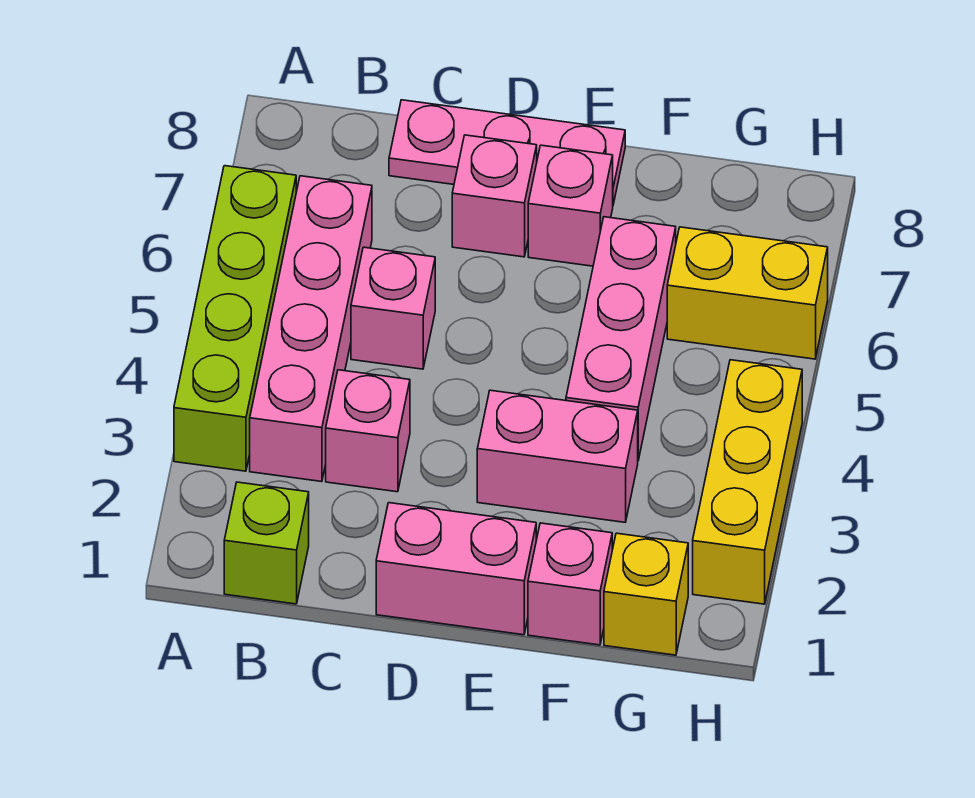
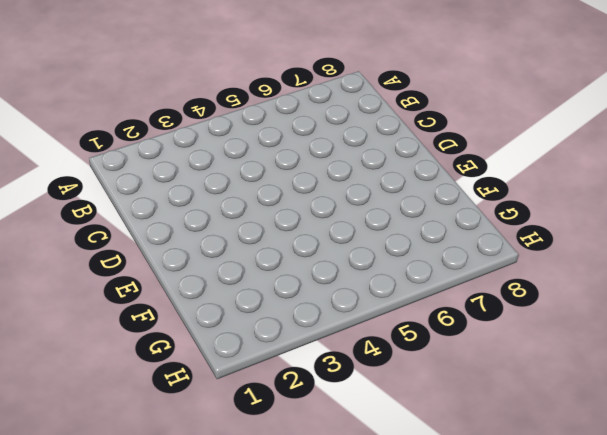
none -> lime brick A3:A6 level 1
none -> lime brick B1 level 1
none -> pink brick B3:B6 level 1

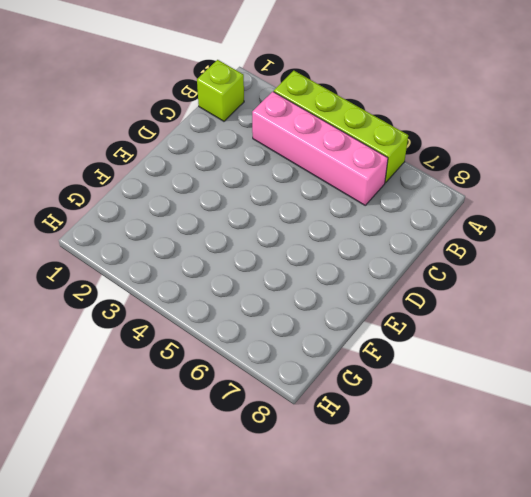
none -> pink brick C3 level 1
none -> pink brick C5 level 1
none -> pink plate C8:E8 level 1

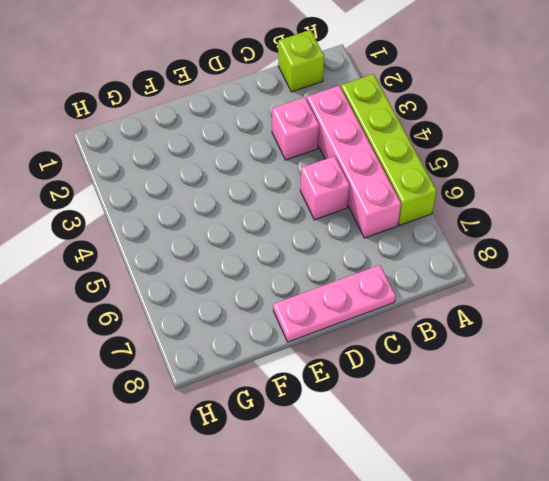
none -> pink brick D1:E1 level 1
none -> pink brick D7 level 1
none -> pink brick E3:F3 level 1

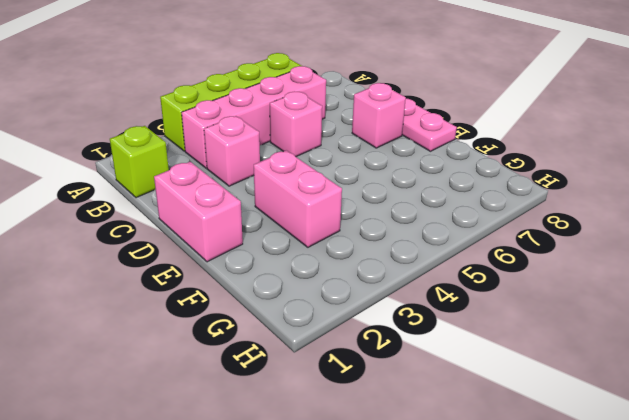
none -> pink brick E7 level 1
none -> pink brick F1 level 1
none -> pink brick F4:F6 level 1

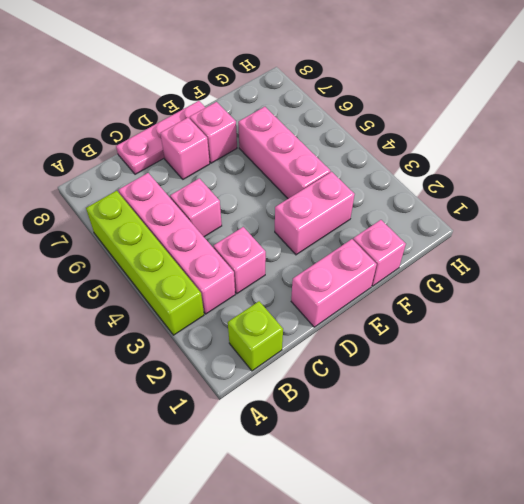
none -> yellow brick G1 level 1
none -> yellow brick G6:H6 level 1
none -> yellow brick H2:H4 level 1

